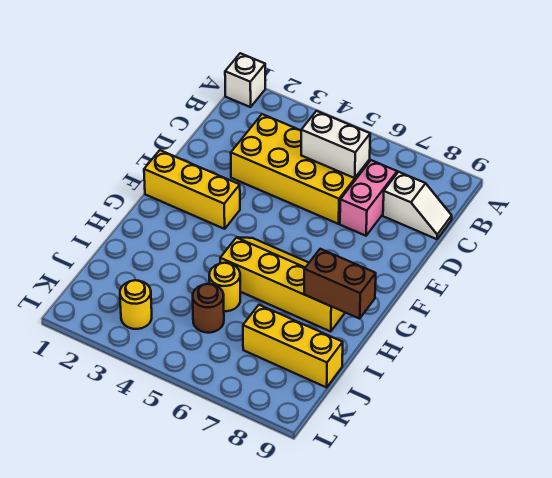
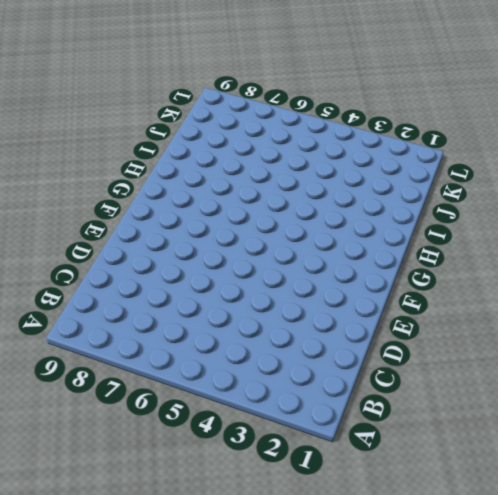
none -> white brick A1 level 1
none -> yellow brick C3:D6 level 1
none -> pink brick C7:D7 level 1

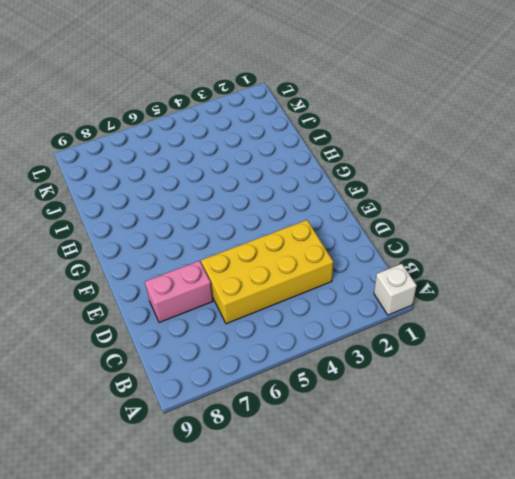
pink brick D7:D8 level 1 -> pink brick C7:D7 level 1
none -> white slope C8:C9 level 1 top 8
none -> yellow brick F1:F3 level 1
none -> yellow slope G5:H8 level 1 top H

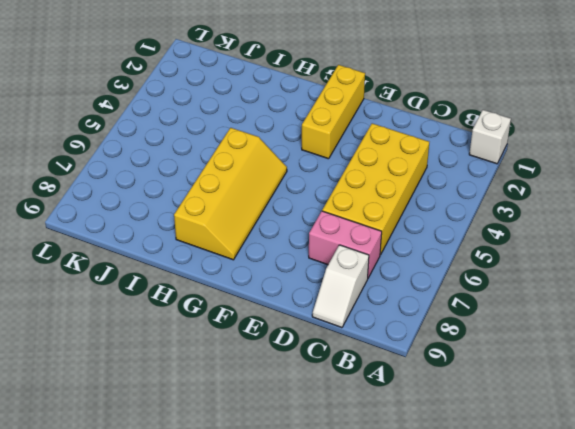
none -> yellow round brick I5 level 1
none -> brown round brick J5 level 1
none -> yellow brick J7:J9 level 1

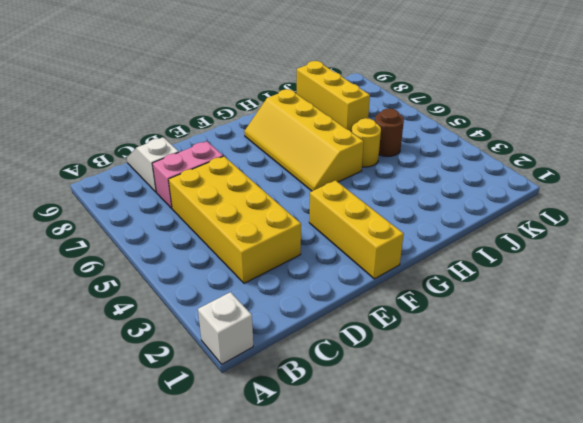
none -> yellow round brick K3 level 1
none -> white brick C5:C6 level 2
none -> brown brick H8:H9 level 2

